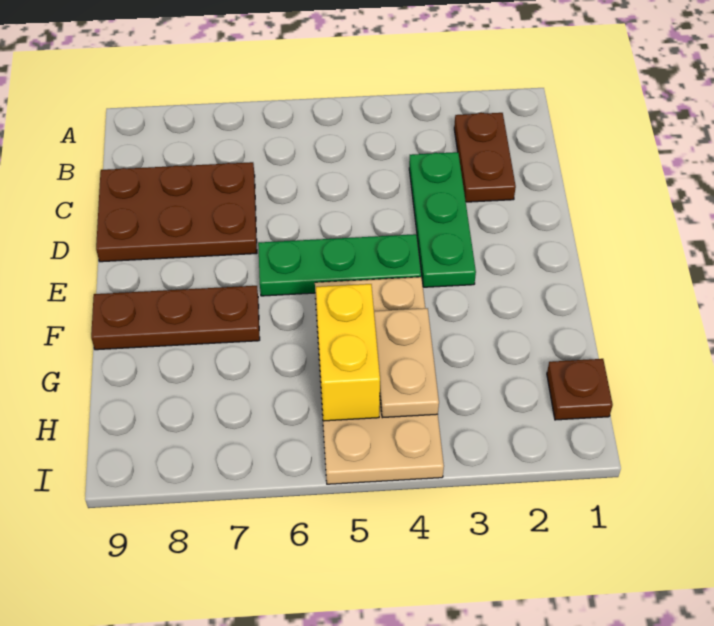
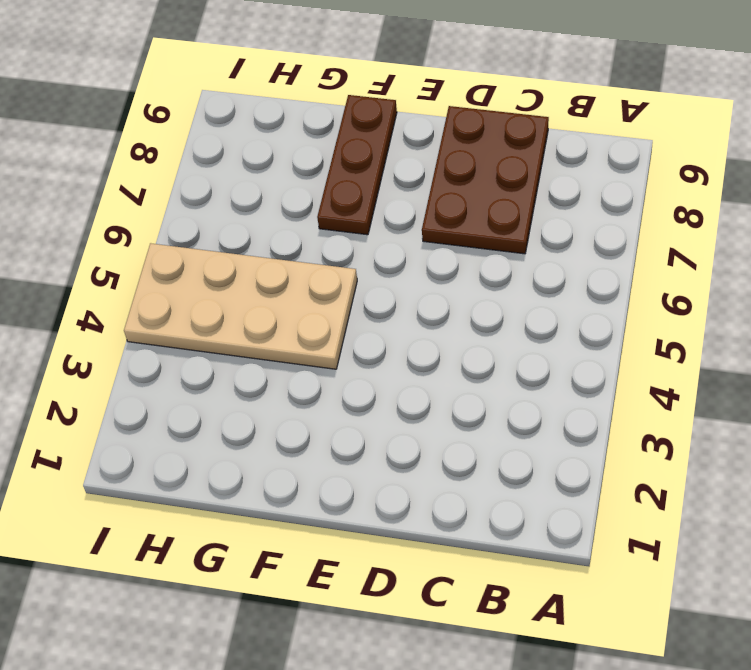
none -> brown plate B2:C2 level 1
none -> green plate C3:E3 level 1

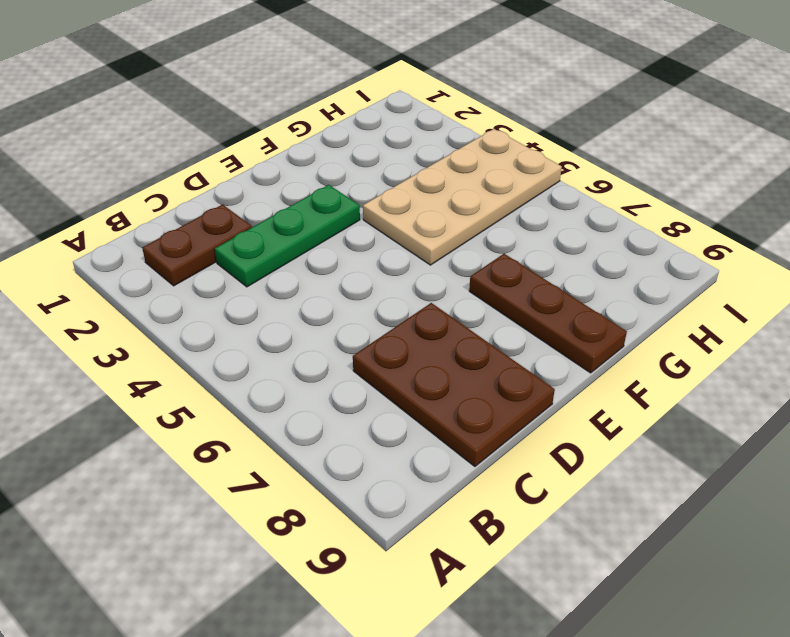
none -> green plate E4:E6 level 1
none -> brown plate H1 level 1

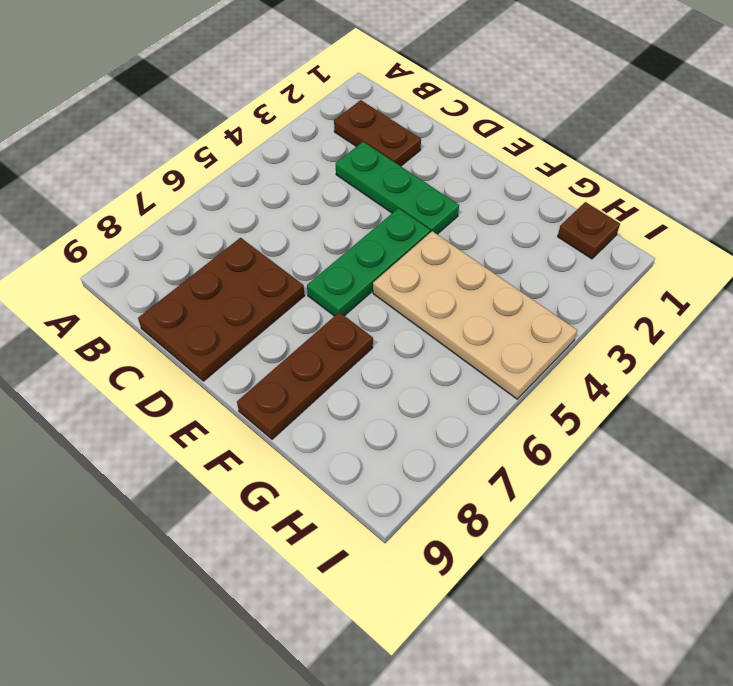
none -> tan plate G4:H4 level 2
none -> yellow brick G5:H5 level 2

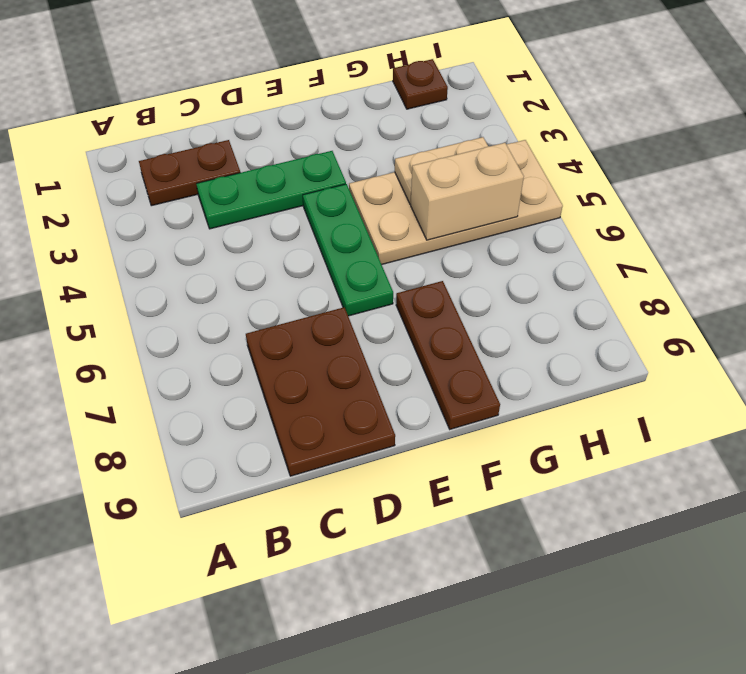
tan brick G5:H5 level 2 -> yellow brick G5:H5 level 2

